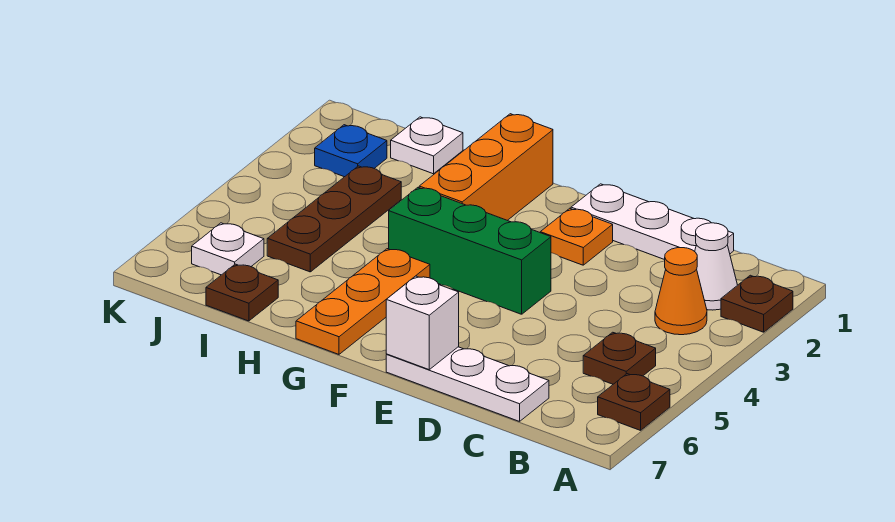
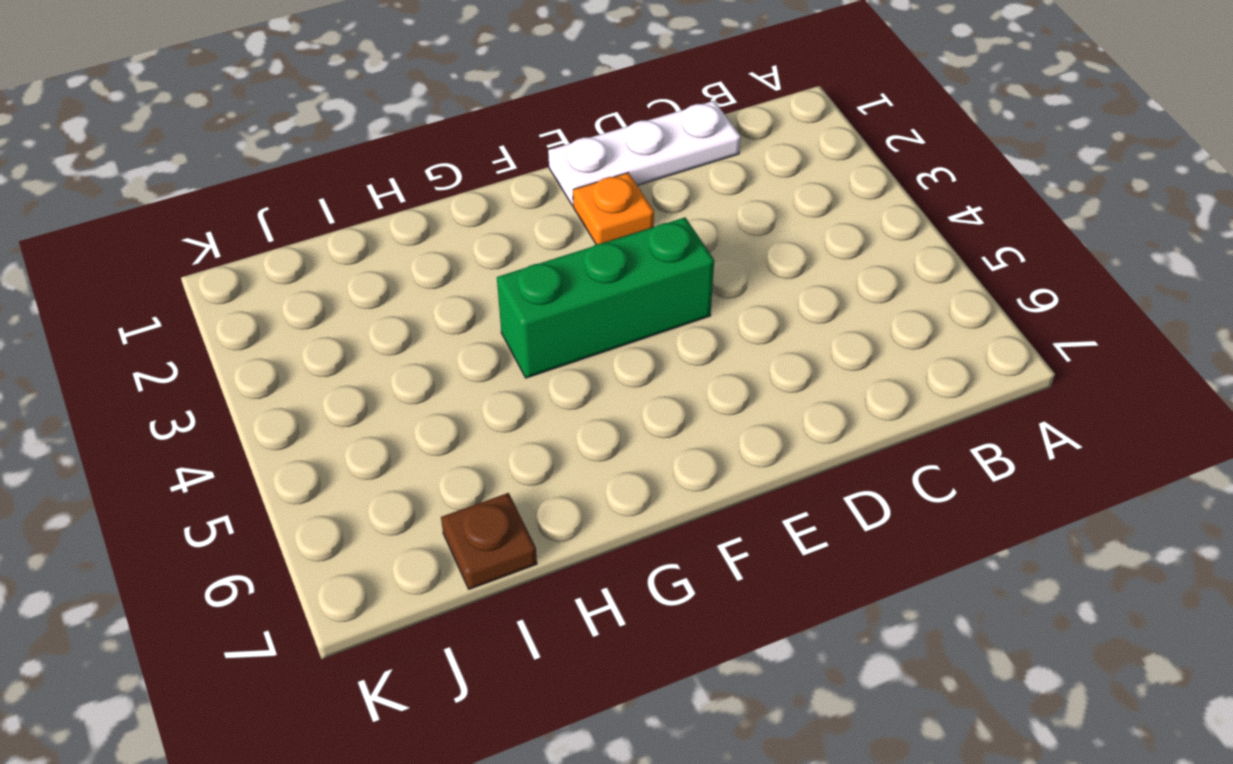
none -> brown plate A2 level 1
none -> brown plate A6 level 1
none -> white cone B2 level 1

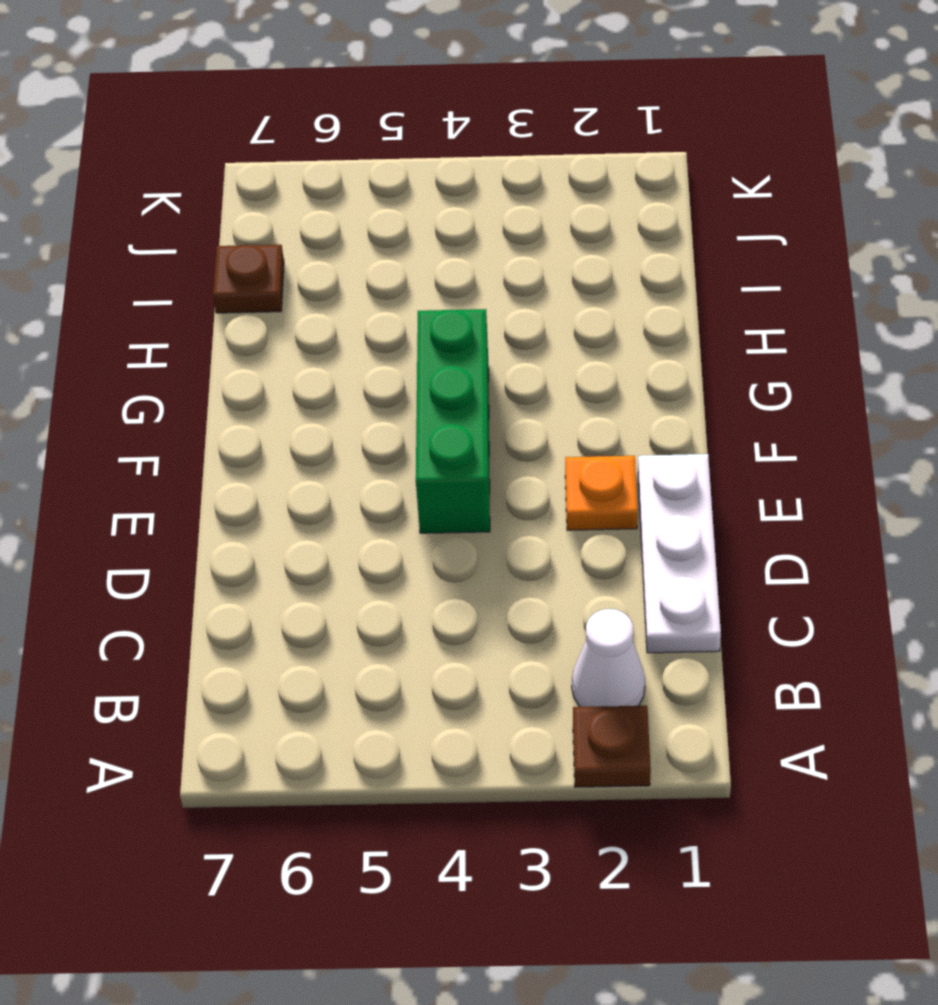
none -> brown plate A6 level 1
none -> orange cone B3 level 1
none -> brown plate B5 level 1

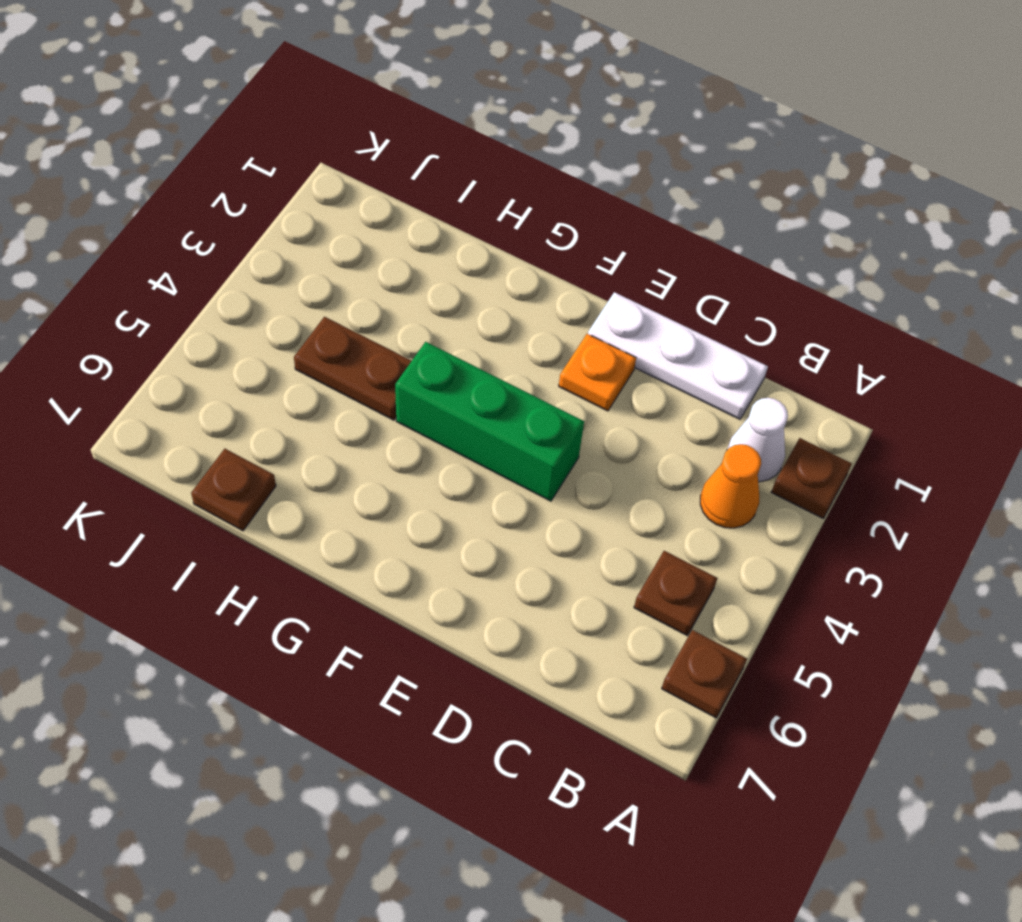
brown plate H4:I4 level 1 -> brown plate I3:I5 level 1
none -> white plate C7:E7 level 1
none -> orange brick G1:G3 level 1
none -> orange plate G5:G7 level 1

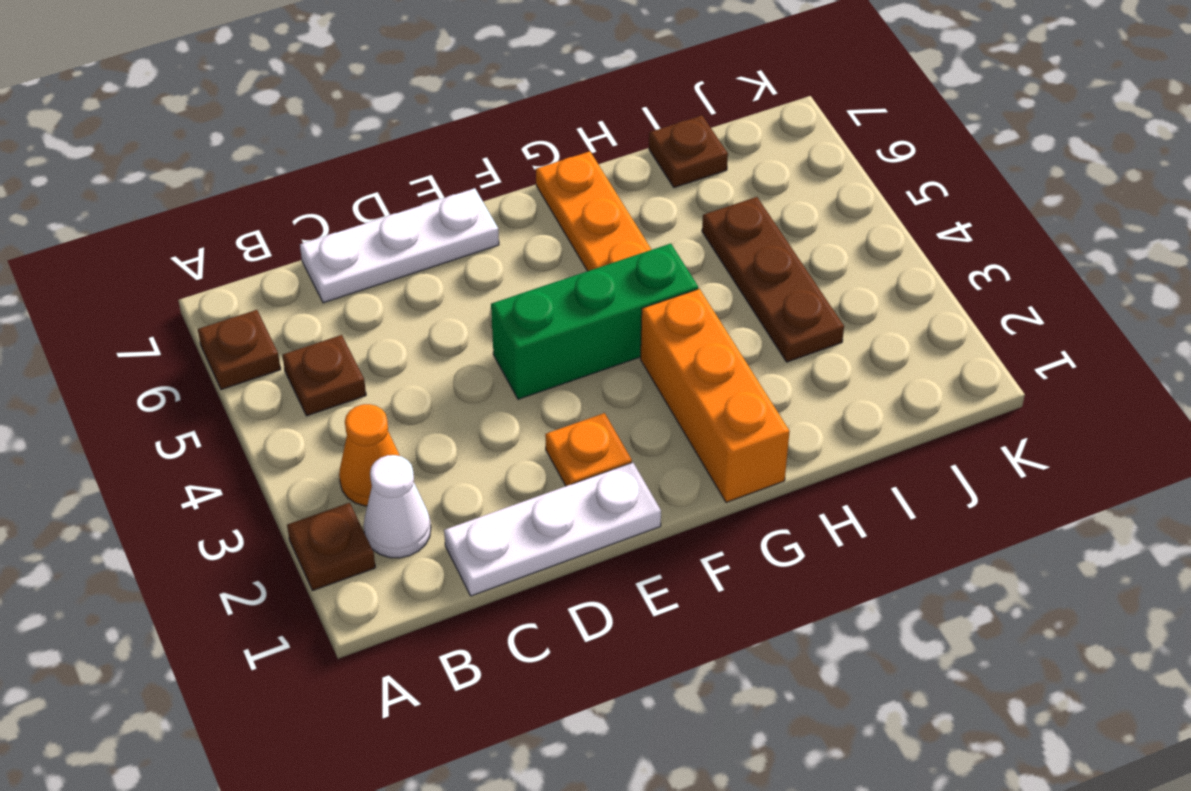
none -> white plate I1 level 1
none -> blue plate J2 level 1
none -> white plate J6 level 1

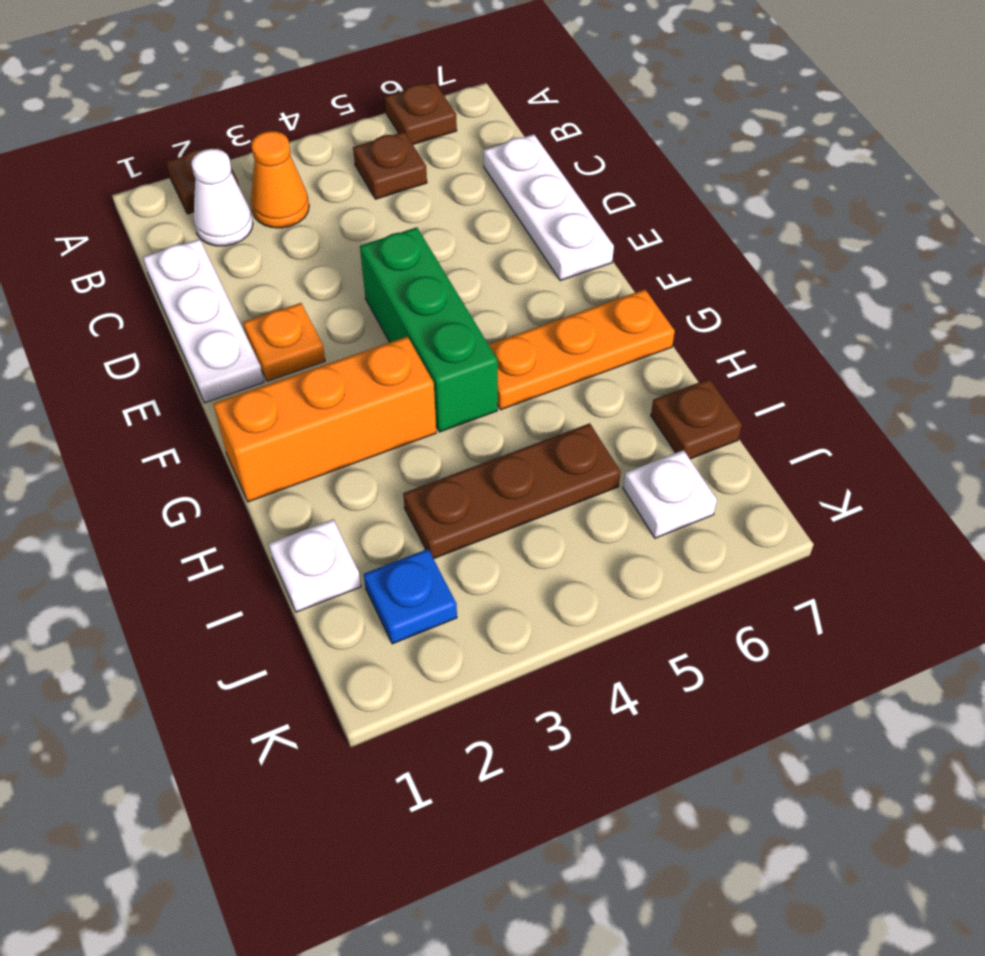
none -> white brick E7 level 2

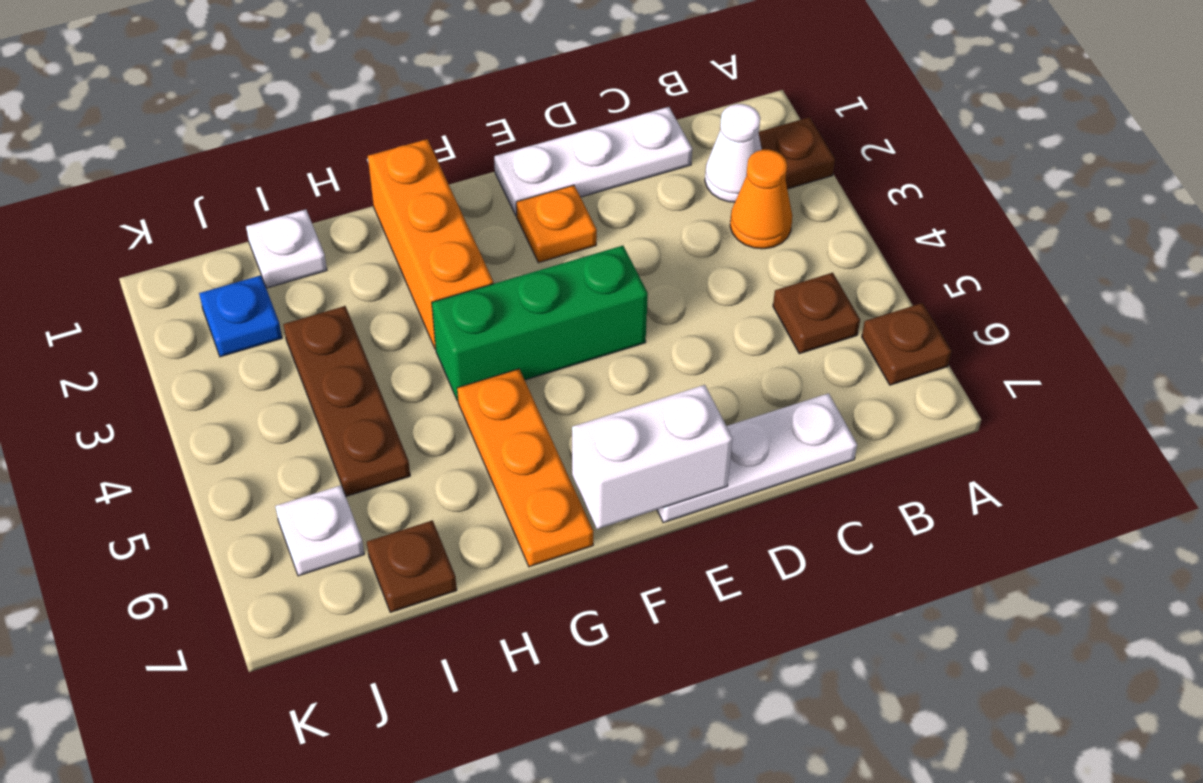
white brick E7:F7 level 2 -> white brick E7 level 2

